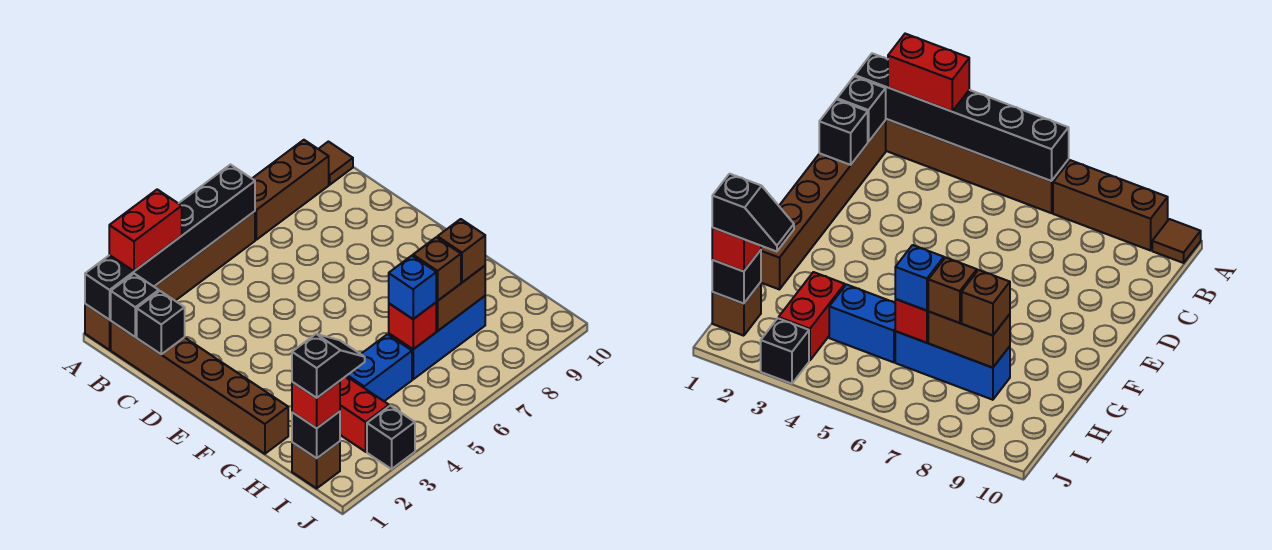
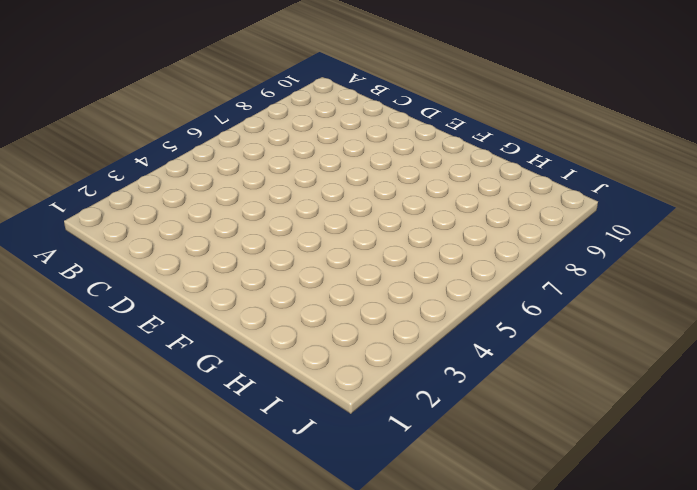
none -> brown brick A1:A6 level 1
none -> brown brick A7:A9 level 1
none -> brown tile A10 level 1

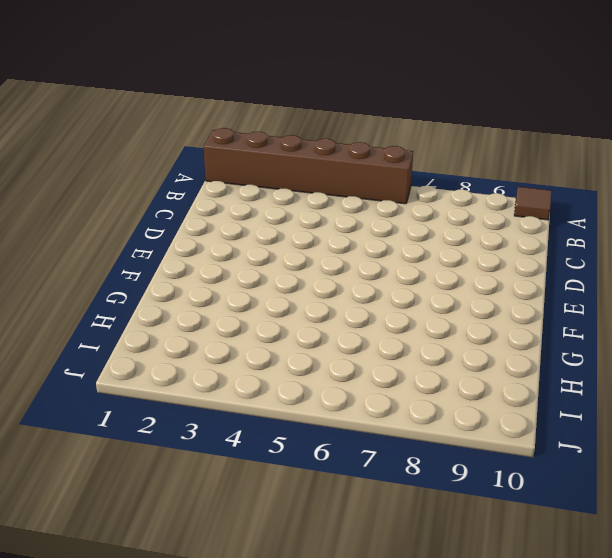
none -> brown brick A7:A9 level 1
none -> brown brick B1:G1 level 1
none -> red brick H3:I3 level 1

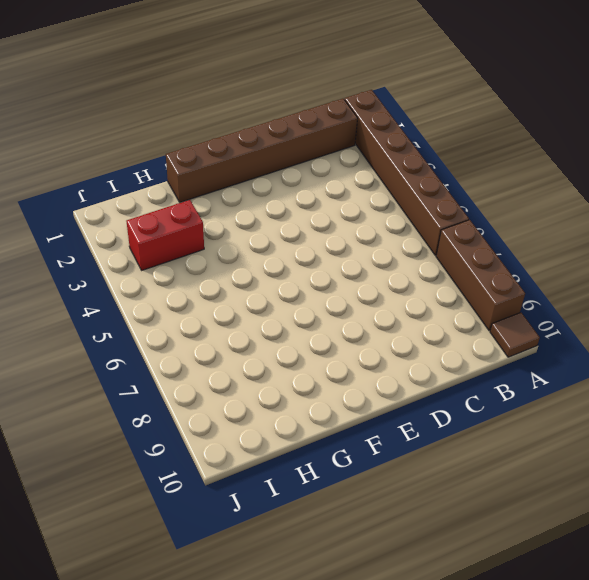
none -> blue brick H4:H5 level 1
none -> blue brick H6:H8 level 1
none -> brown brick I1 level 1

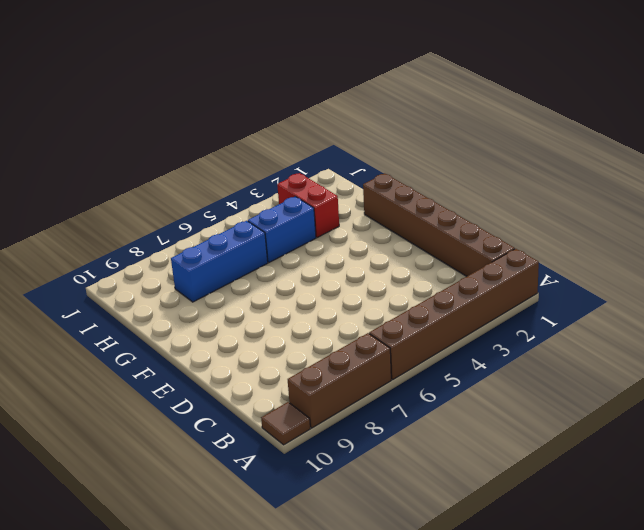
none -> brown brick I1 level 1
none -> black brick J3 level 1
none -> black brick A1:A6 level 2

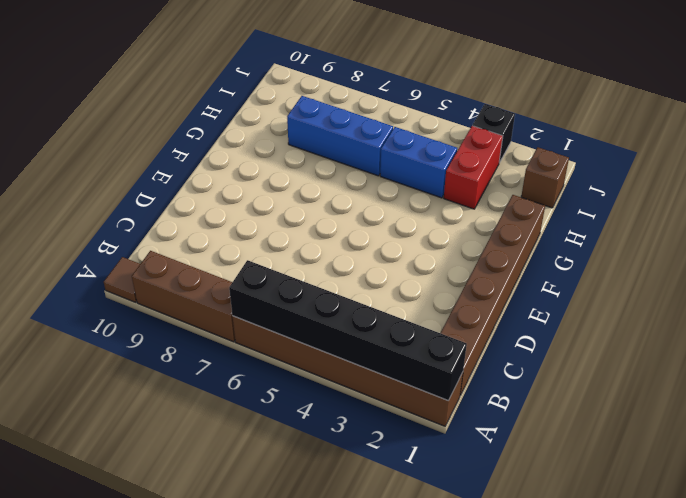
none -> black brick B1 level 2
none -> black brick C1 level 2
none -> red brick H6 level 2

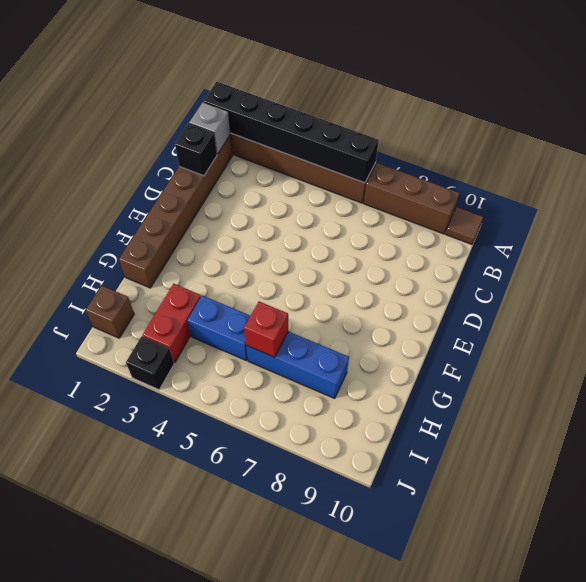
grey brick B1 level 2 -> black brick B1 level 2
none -> brown brick H7:H8 level 2
none -> black brick I1 level 2
none -> red brick A2:A3 level 3

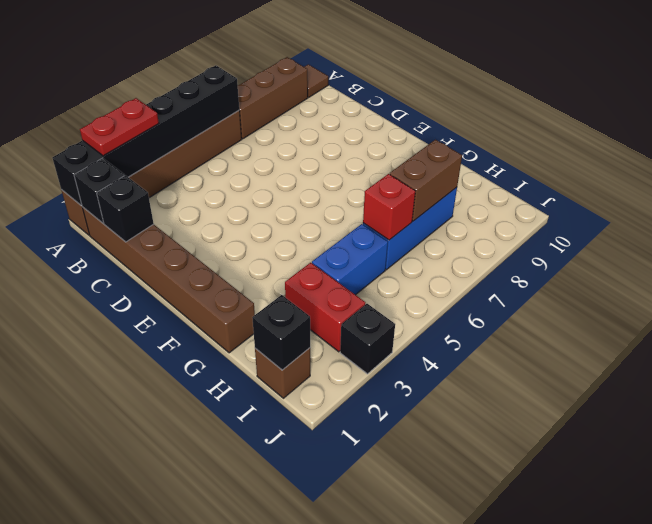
red plate A2:A3 level 3 -> red brick A2:A3 level 3
none -> blue brick H6 level 3
none -> brown brick H7 level 3
none -> brown brick H8 level 3

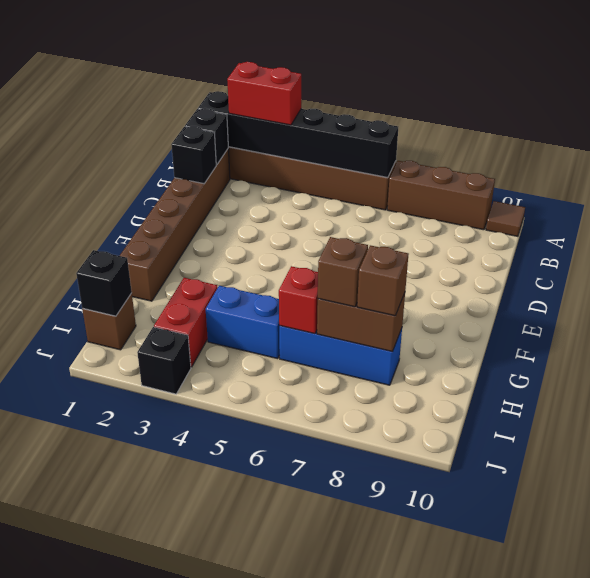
none -> blue brick H6 level 3
none -> red brick I1 level 3
none -> black slope I1:I2 level 4 top 1

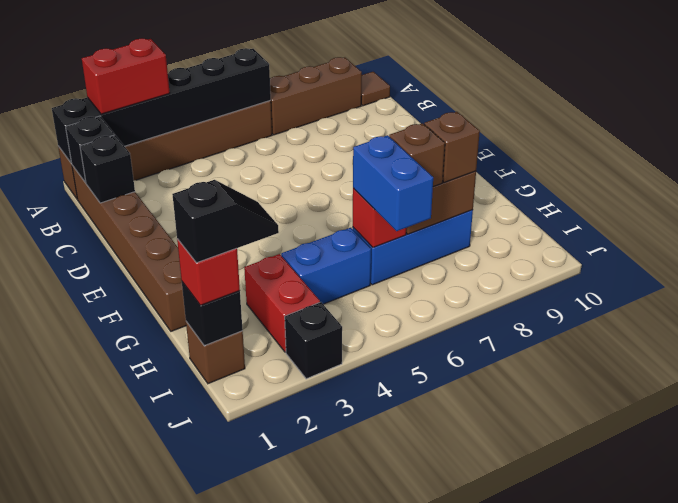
blue brick H6:I6 level 3 -> blue brick H6 level 3

